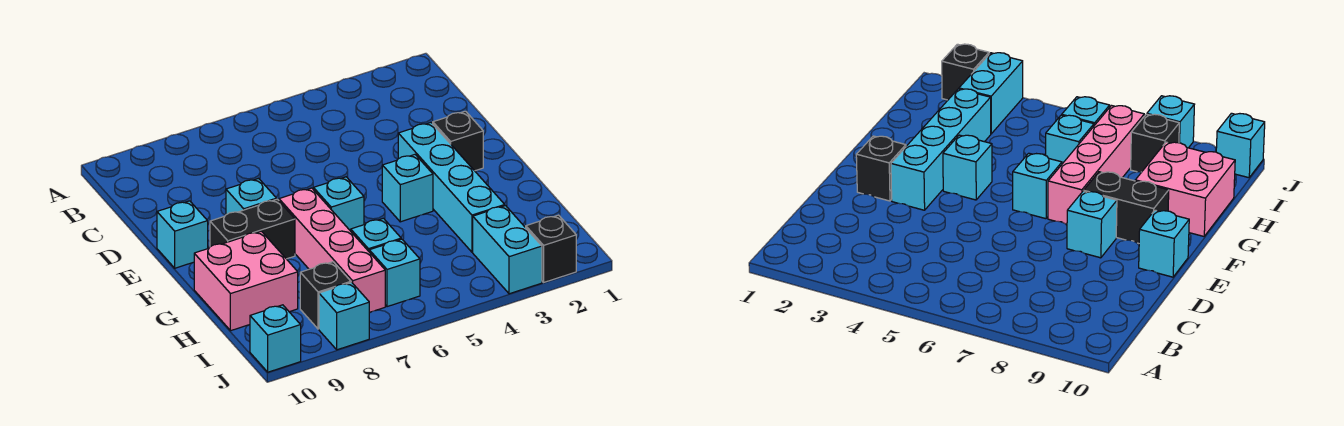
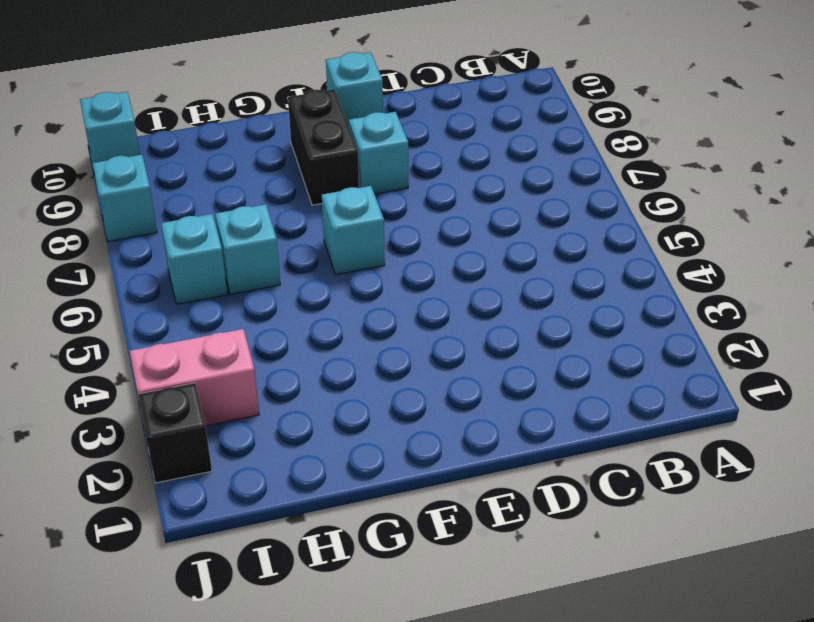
pink brick I3:J3 level 1 -> cyan brick I3:J3 level 1
none -> black brick E2 level 1
none -> cyan brick E3:H3 level 1
none -> cyan brick F4 level 1

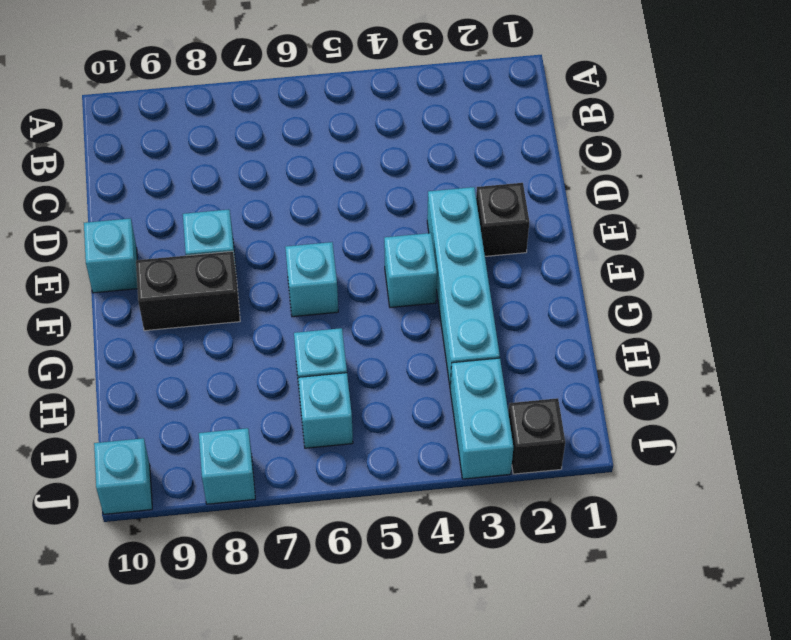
none -> pink brick F7:I7 level 1
none -> pink brick G9:H10 level 1
none -> black brick I8 level 1

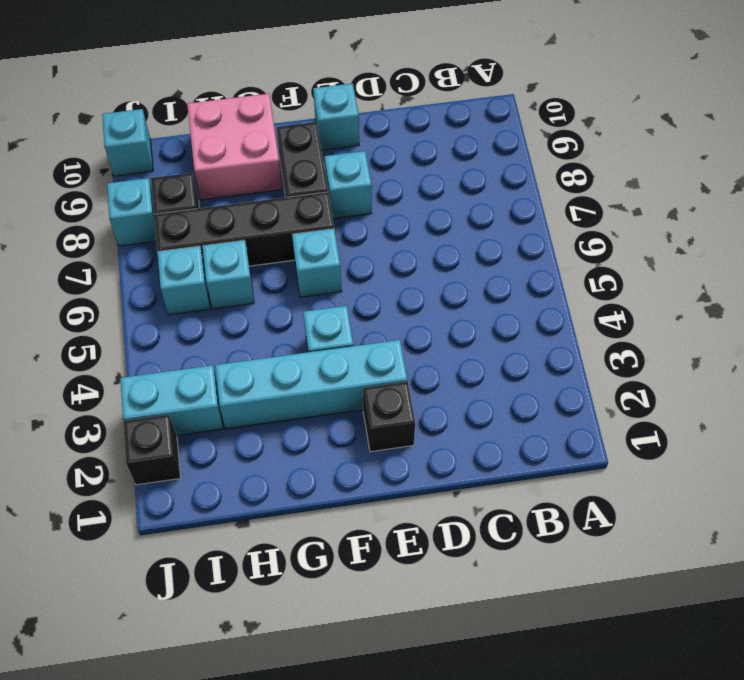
black brick F7:I7 level 1 -> pink brick F7:I7 level 1

